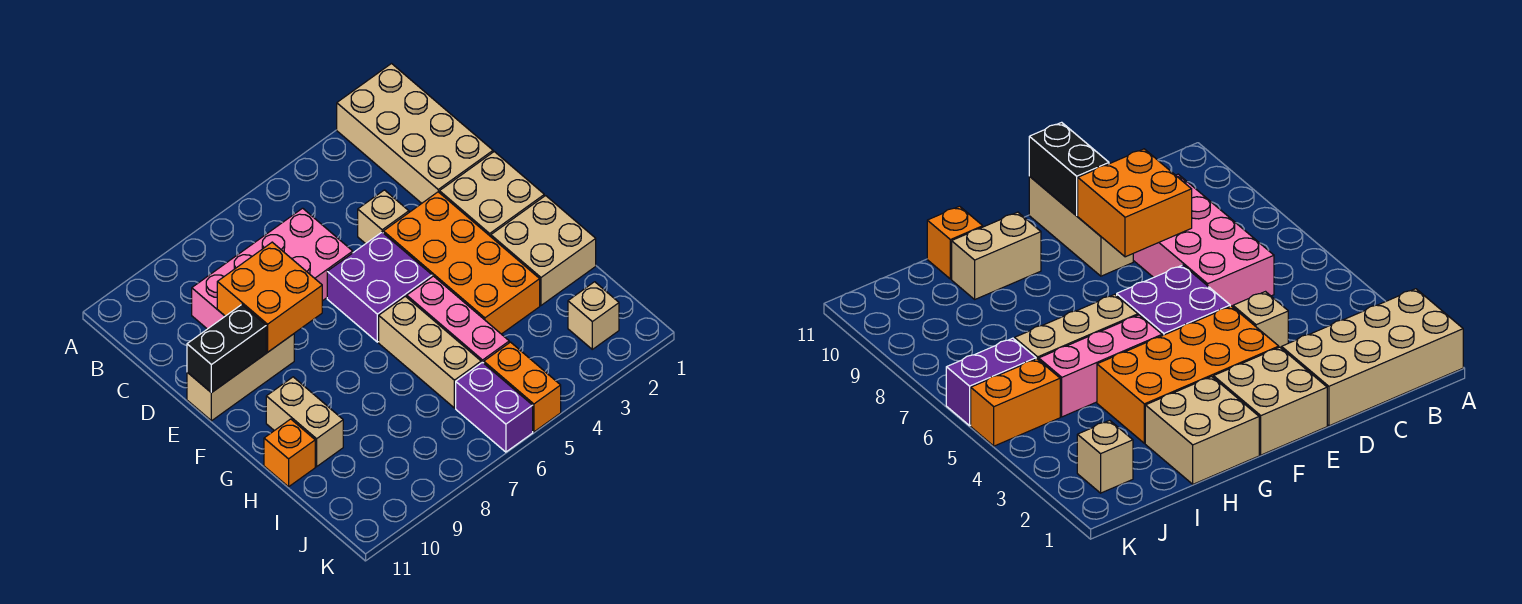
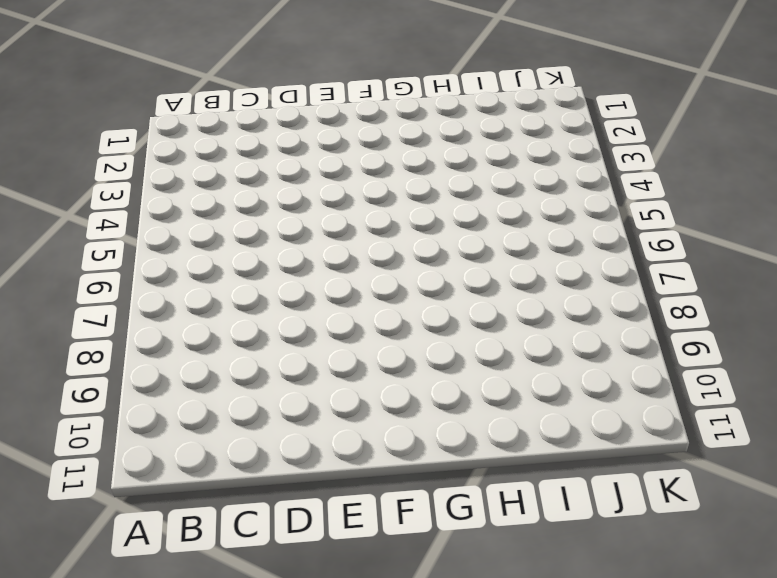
none -> tan brick A1:D2 level 1
none -> pink brick C6:D9 level 1
none -> tan brick D4 level 1

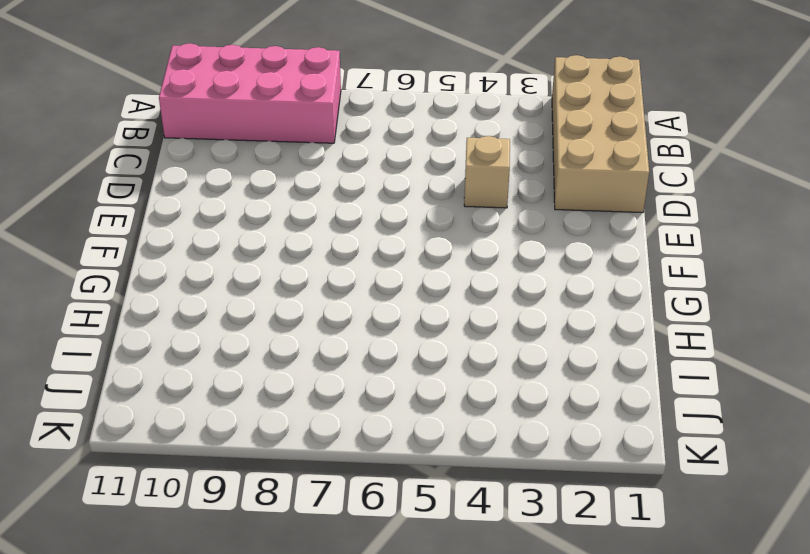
pink brick A8:B11 level 1 -> pink brick C6:D9 level 1
none -> tan brick E1:F2 level 1
none -> orange brick E3:H4 level 1
none -> purple brick E5:F6 level 1

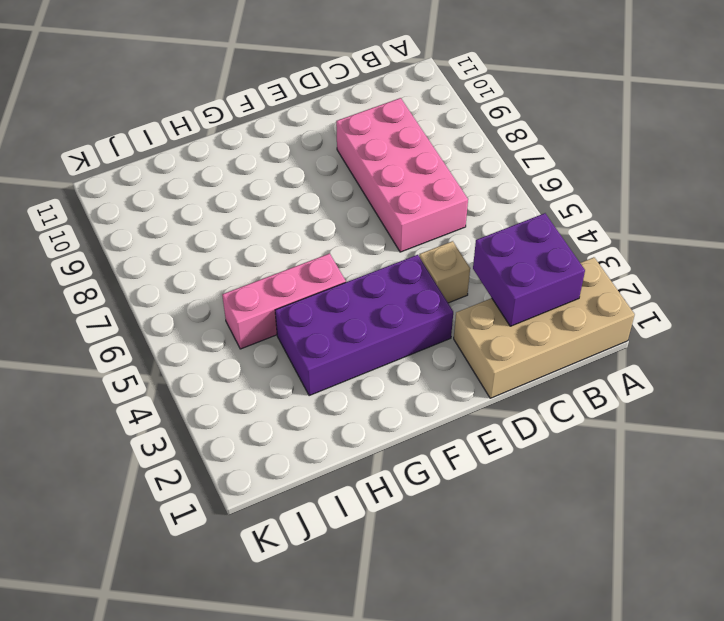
purple brick B2:C3 level 2 -> purple brick E5:F6 level 1
purple brick E3:H4 level 1 -> orange brick E3:H4 level 1
none -> tan brick E1:F2 level 1
none -> tan brick E9:E11 level 1
none -> tan brick G1:H2 level 1

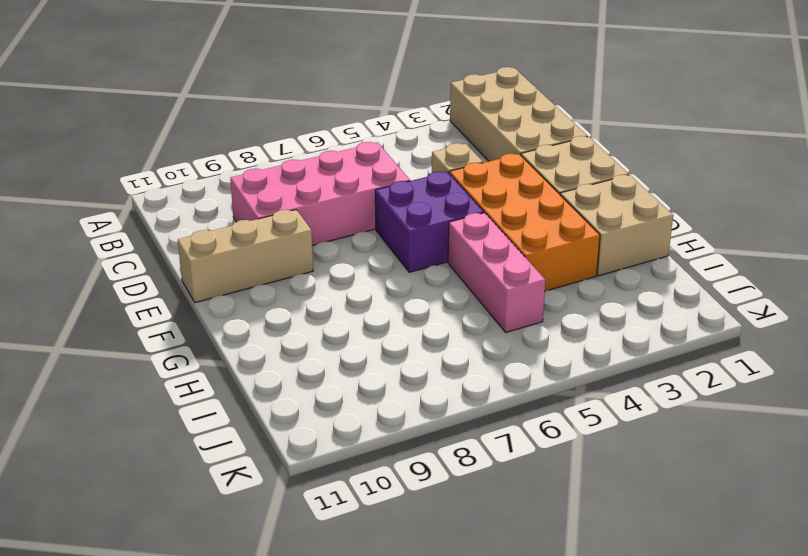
none -> tan brick G6:I6 level 1
none -> tan brick G10:H10 level 1
none -> orange brick H11 level 1

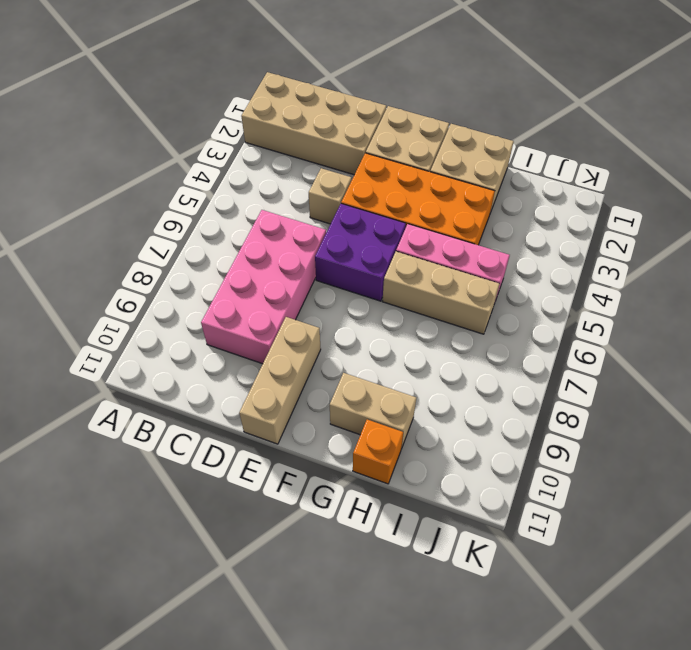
none -> tan brick J2 level 1
none -> orange brick J5:K5 level 1
none -> purple brick J6:K6 level 1

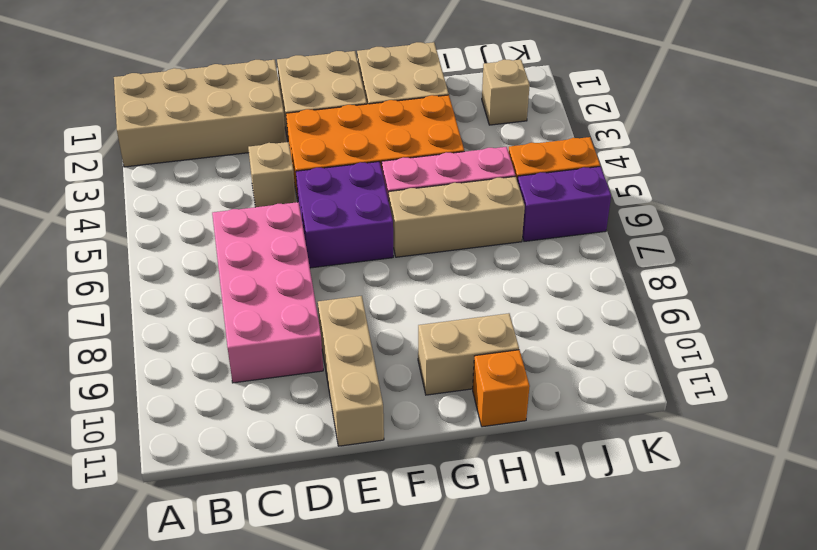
none -> orange brick D8:E9 level 2
none -> black brick E10:E11 level 2

